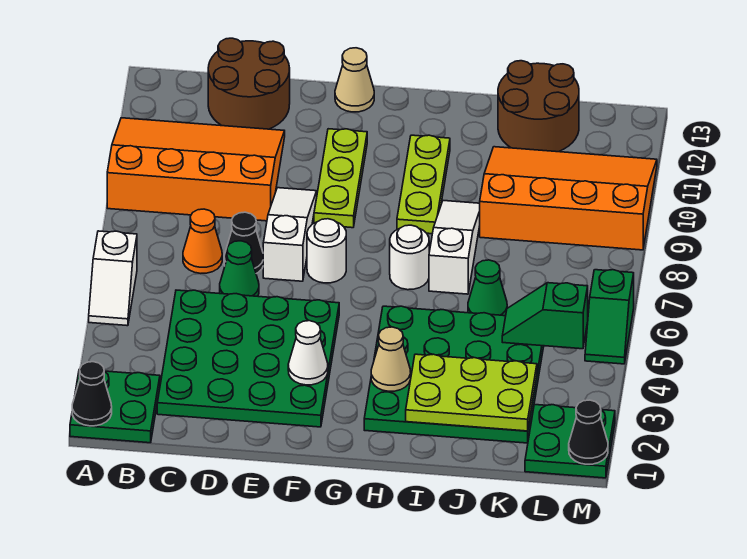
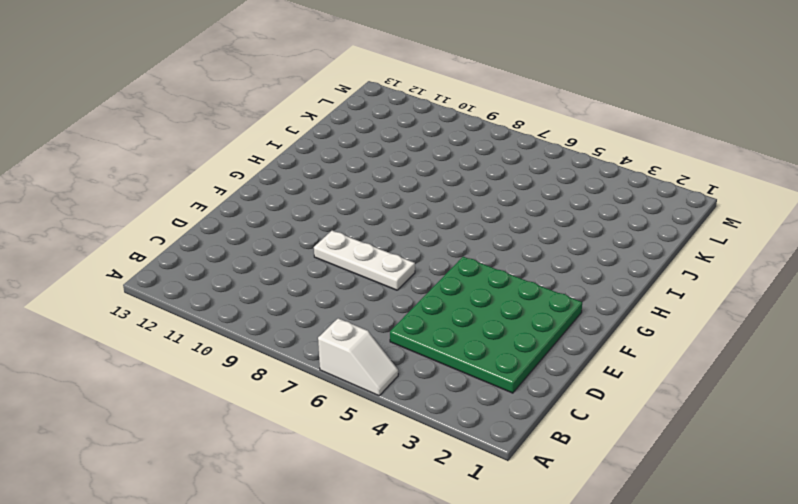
white plate E7:E9 level 1 -> white slope E7:E9 level 1 top 7
none -> green plate A1:B2 level 1
none -> orange slope A9:D11 level 1 top 9
none -> orange cone C7 level 1

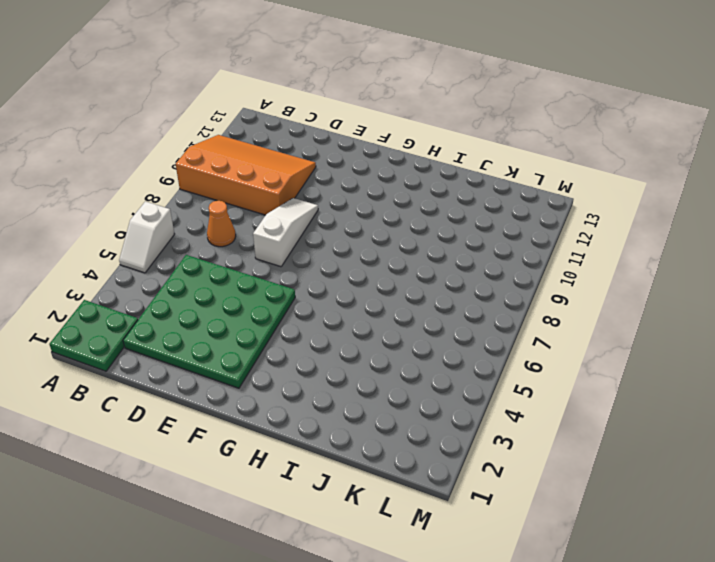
none -> brown round brick C12:D13 level 1
none -> green cone D6 level 1
none -> black cone D7 level 1

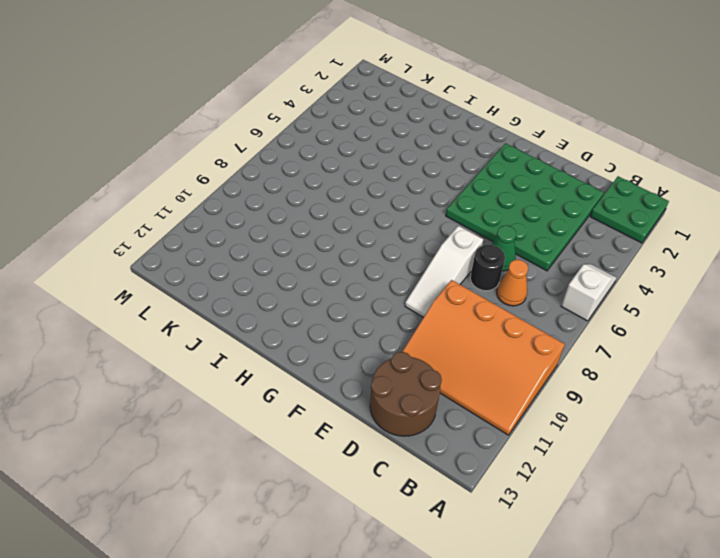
black round brick D7 level 1 -> black cone D7 level 1
none -> white round brick F7 level 1
none -> lime plate F9:F11 level 1
none -> tan cone F13 level 1

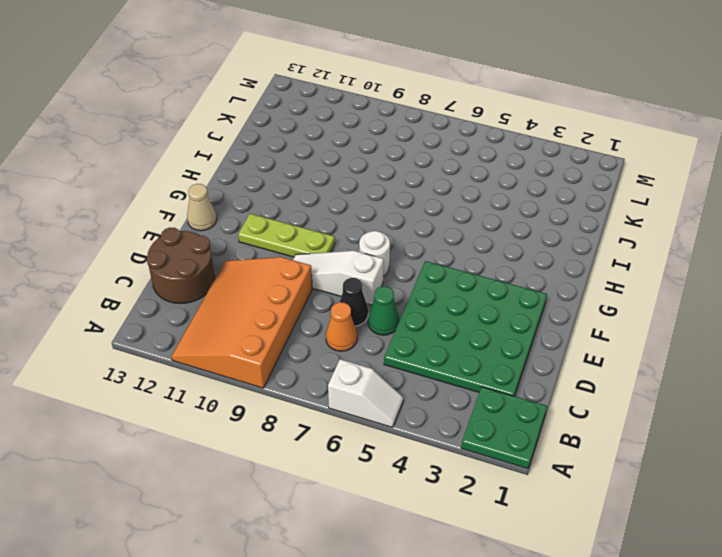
none -> green plate H2:K5 level 1
none -> white round brick H7 level 1
none -> lime plate H9:H11 level 1

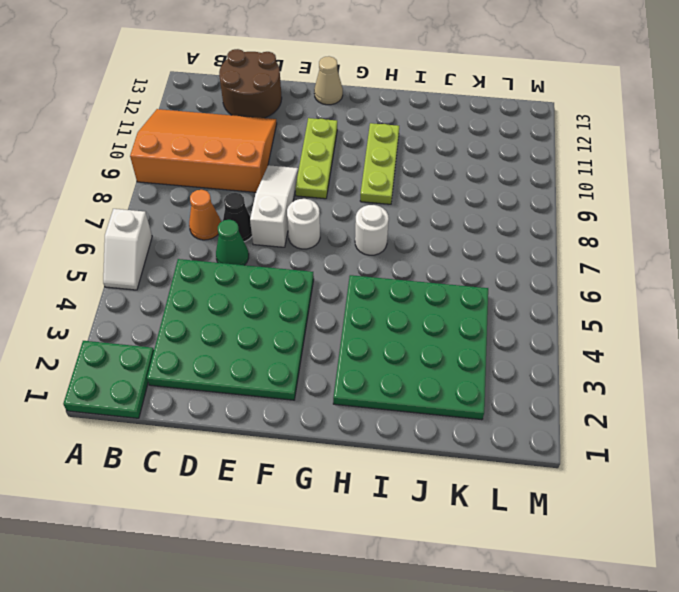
none -> white slope I7:I9 level 1 top 7
none -> green cone J6 level 1
none -> orange slope J9:M11 level 1 top 9

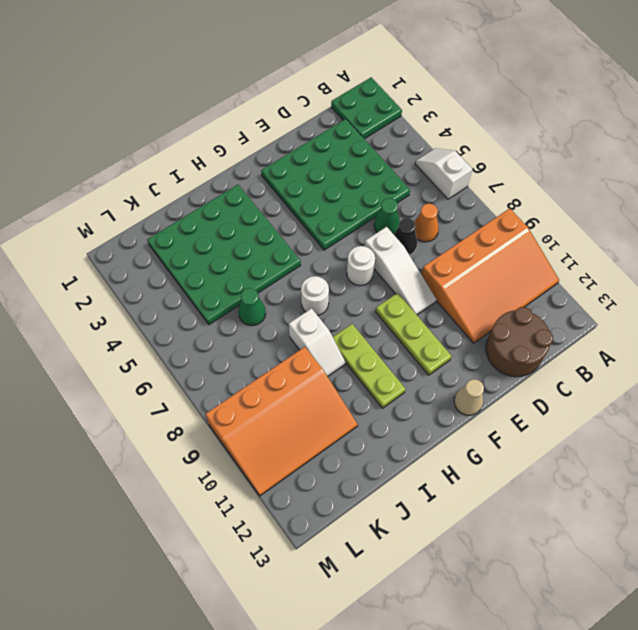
white slope I8:I9 level 1 top 8 -> white slope I7:I9 level 1 top 7
none -> brown round brick J12:K13 level 1
none -> green plate L1:M2 level 1
none -> green slope M5:M6 level 1 top 6

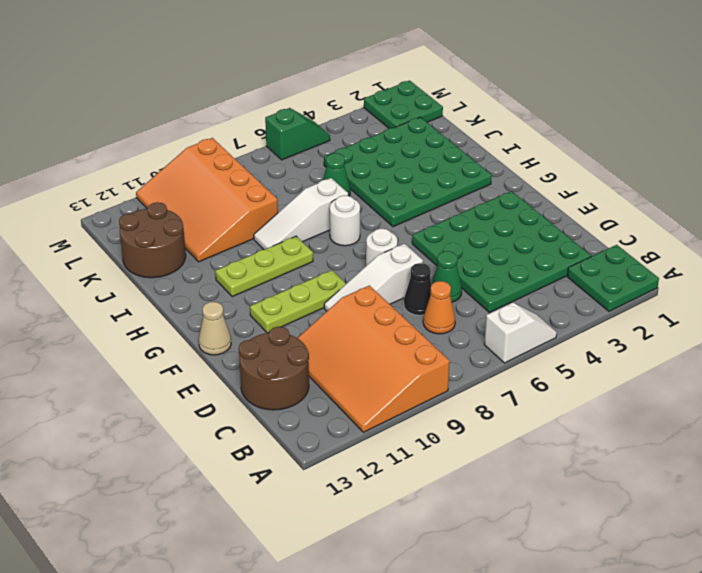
none -> black cone A1 level 2
none -> white cone F3 level 2
none -> tan cone H3 level 2

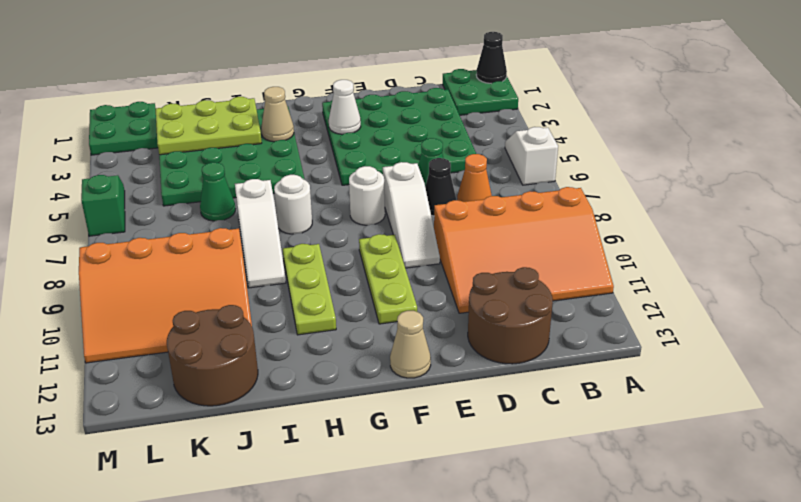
none -> green slope K5:L5 level 2 top L
none -> black cone M1 level 2

